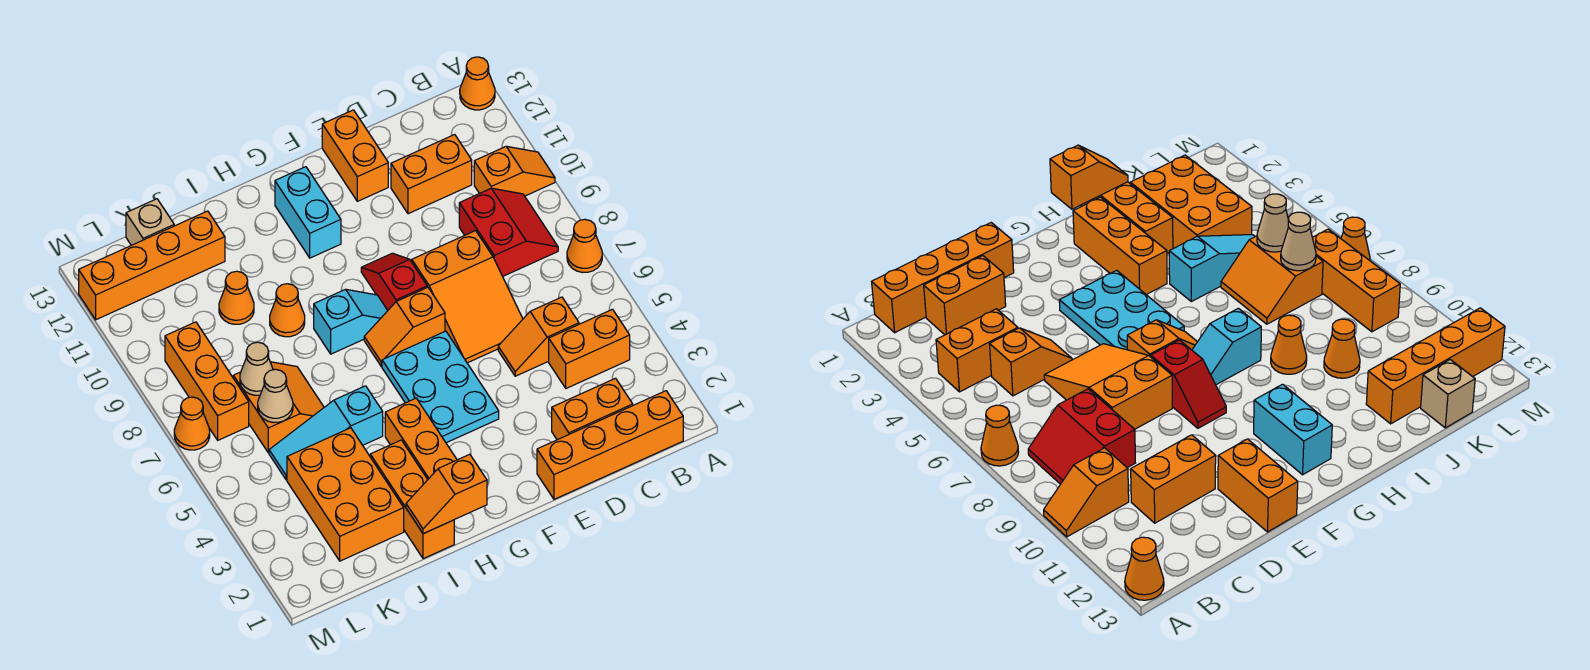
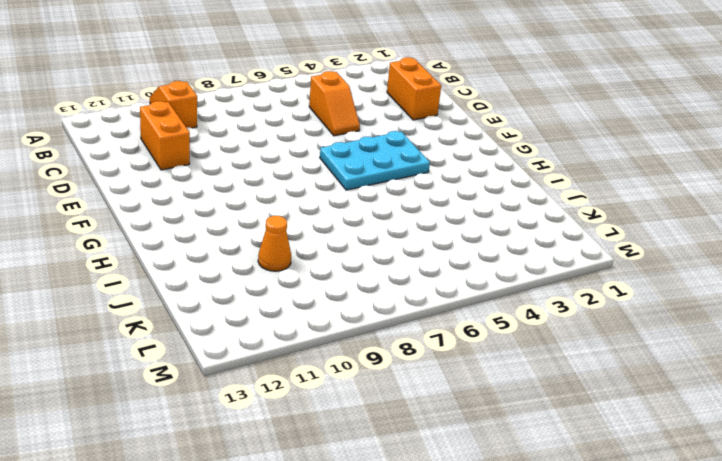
none -> orange cone A7 level 1
none -> orange cone A13 level 1
none -> orange brick B1:E1 level 1
none -> orange brick B4:C4 level 1

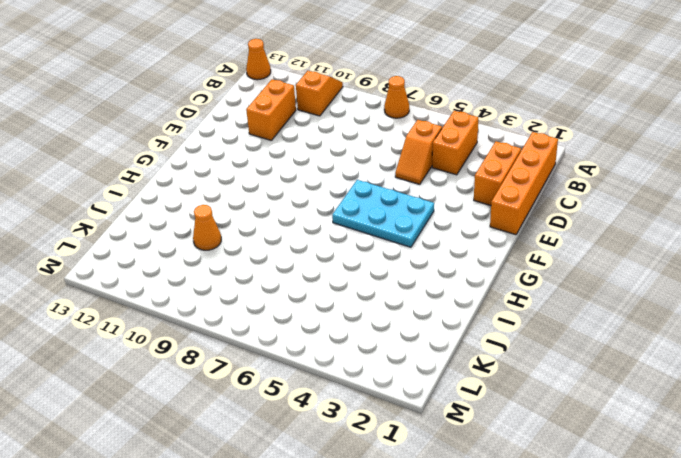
none -> red slope B8:C9 level 1 top C
none -> orange slope D6:E8 level 1 top 8
none -> orange brick E12:E13 level 1
none -> orange slope F7:G7 level 1 top F

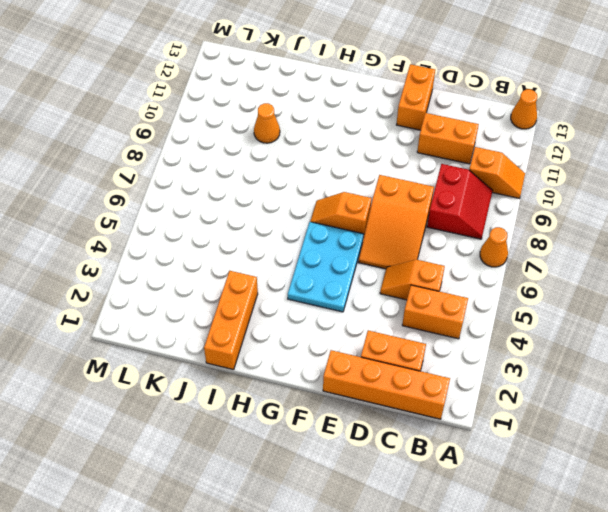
none -> red slope F8:F9 level 1 top 8
none -> cyan slope G8:H8 level 1 top H
none -> cyan brick G11:G12 level 1
none -> orange brick H2:H4 level 1

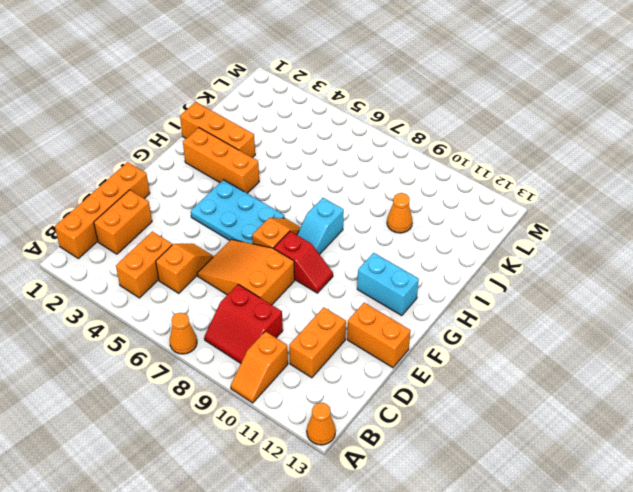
none -> cyan slope I5:K5 level 1 top I
none -> orange cone I9 level 1
none -> orange brick J2:K4 level 1
none -> orange slope J6:K7 level 1 top K

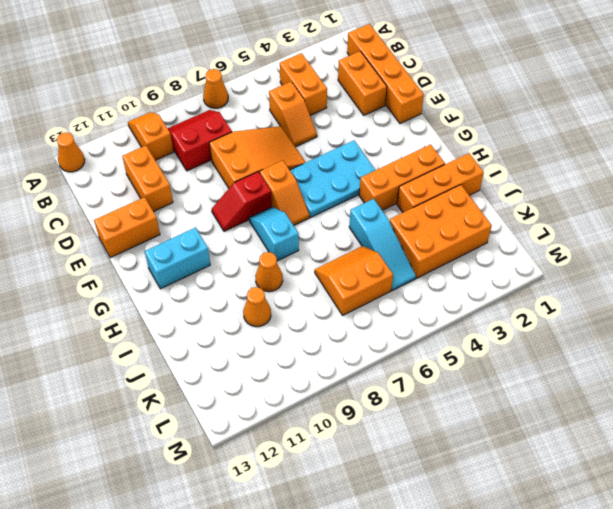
none -> orange brick J12:M12 level 1
none -> tan brick K13 level 1
none -> orange brick L7:L9 level 1
none -> orange cone M7 level 1

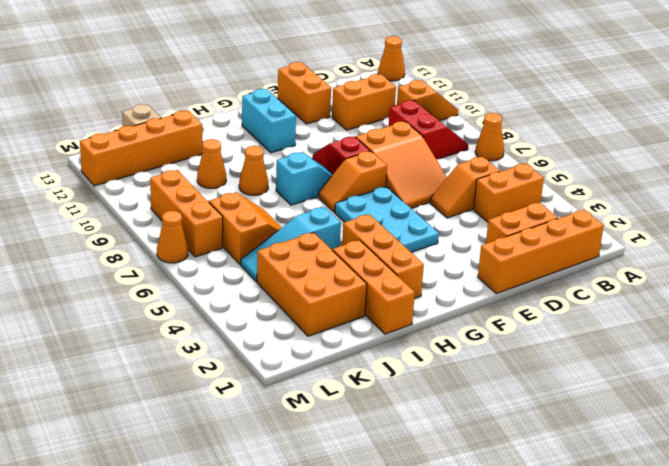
none -> orange slope H1:I1 level 2 top H
none -> tan cone K6 level 2
none -> tan cone K7 level 2

